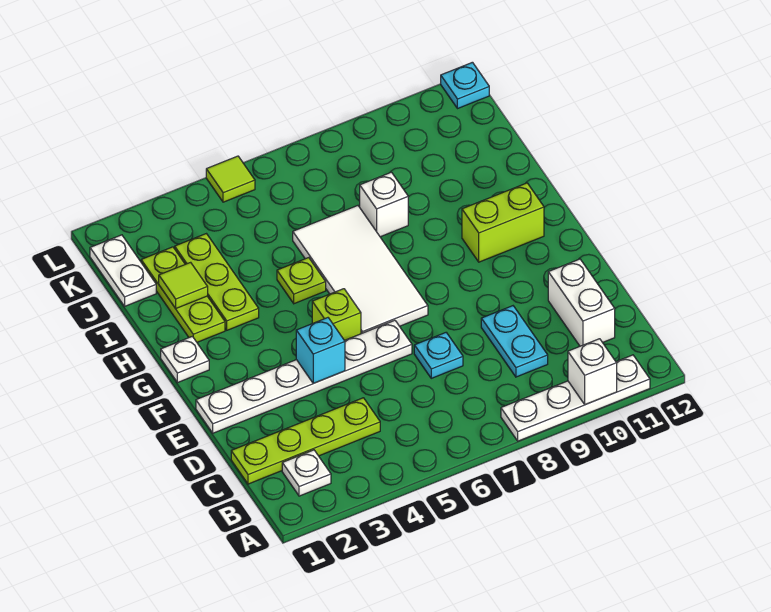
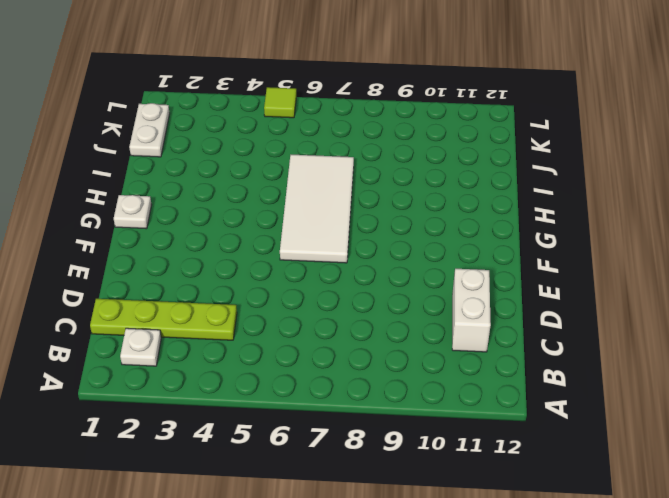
none -> white plate A8:A11 level 1
none -> cyan plate C9:D9 level 1
none -> cyan plate D7 level 1

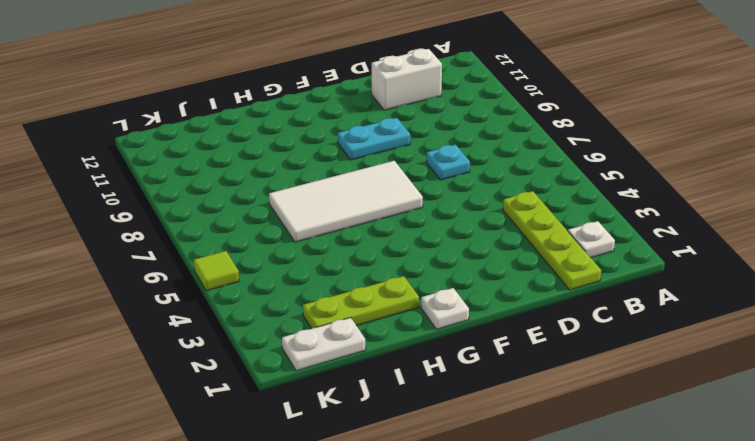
cyan plate E9:F9 level 1 -> cyan plate C9:D9 level 1
none -> white plate A8:A11 level 1
none -> white plate E1:E6 level 1
none -> lime brick F5 level 1

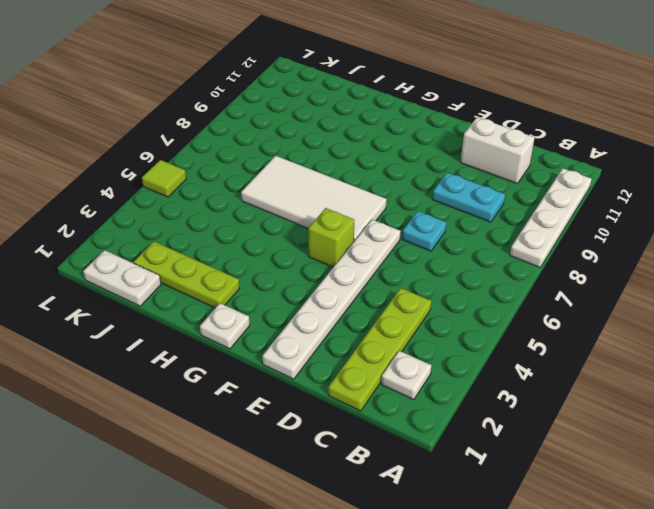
none -> lime brick G10:G11 level 1
none -> lime plate H3:J3 level 1
none -> lime plate H5 level 1

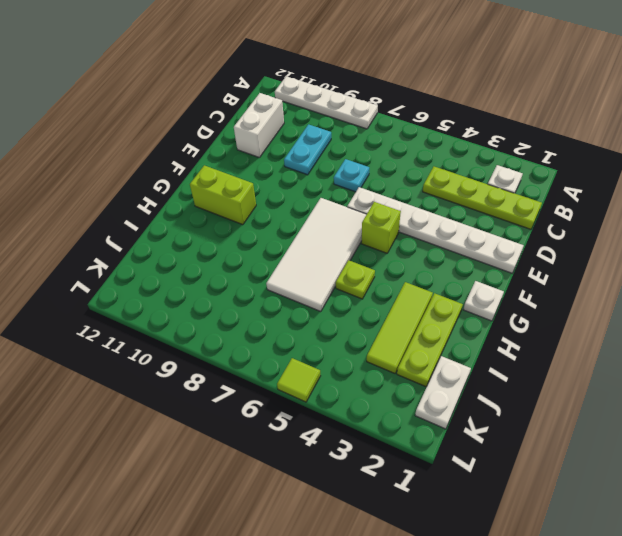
lime tile H3:J3 level 1 -> lime plate H3:J3 level 1
none -> white brick I8 level 1
none -> cyan plate L12 level 1
none -> white brick A10 level 2

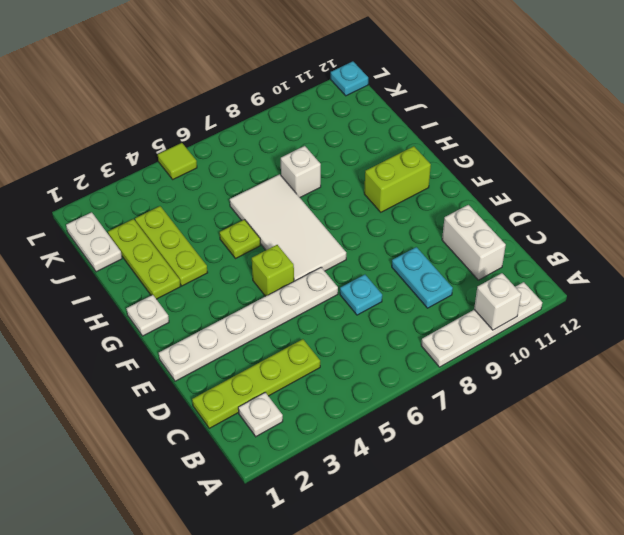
none -> cyan brick E4 level 2
none -> lime tile I2 level 2

